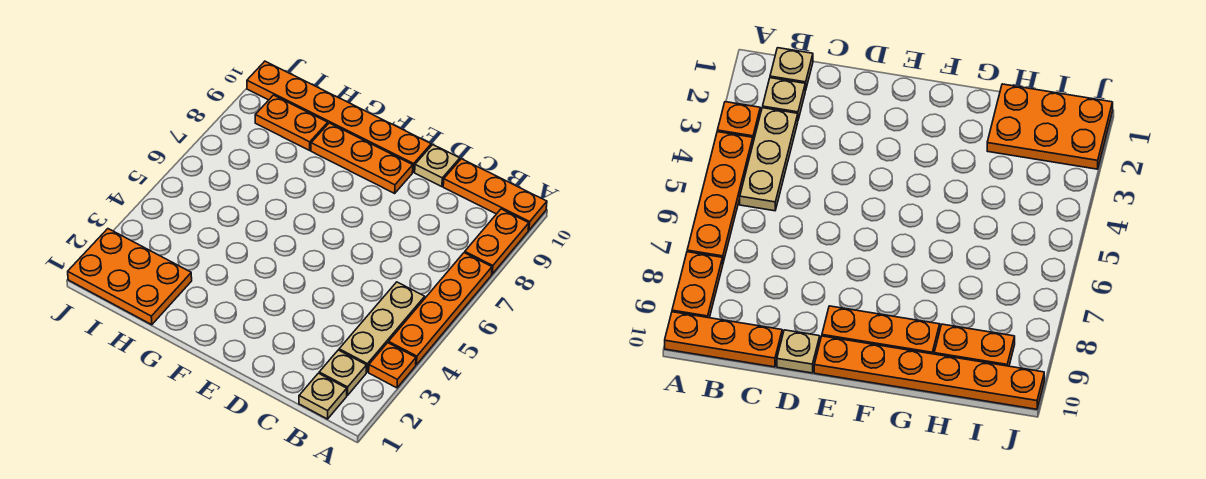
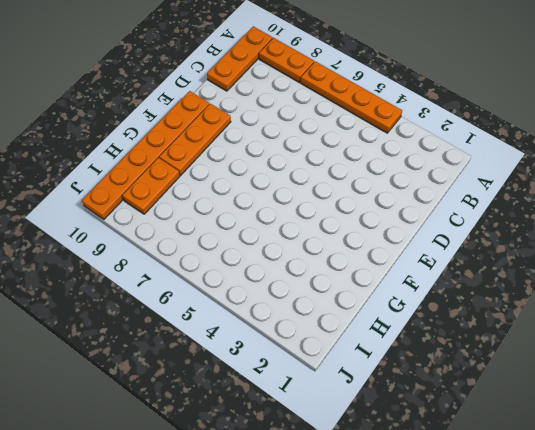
none -> orange plate A3 level 1
none -> tan plate B1 level 1
none -> tan plate B2 level 1

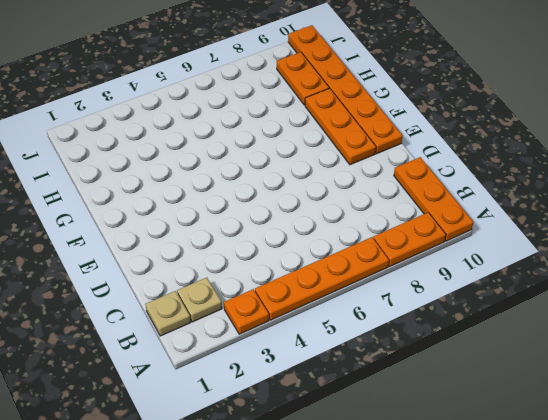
none -> tan plate B3:B5 level 1
none -> tan plate D10 level 1
none -> orange plate H1:J2 level 1

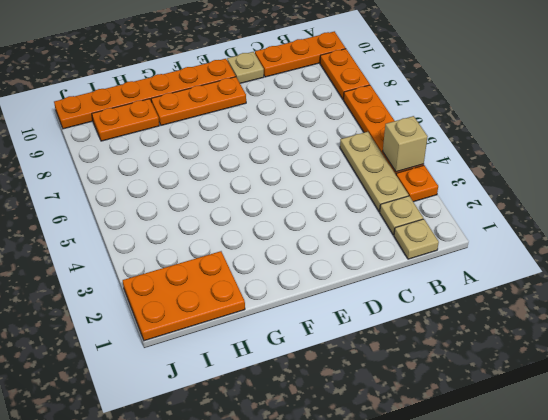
tan brick A4 level 2 -> none

